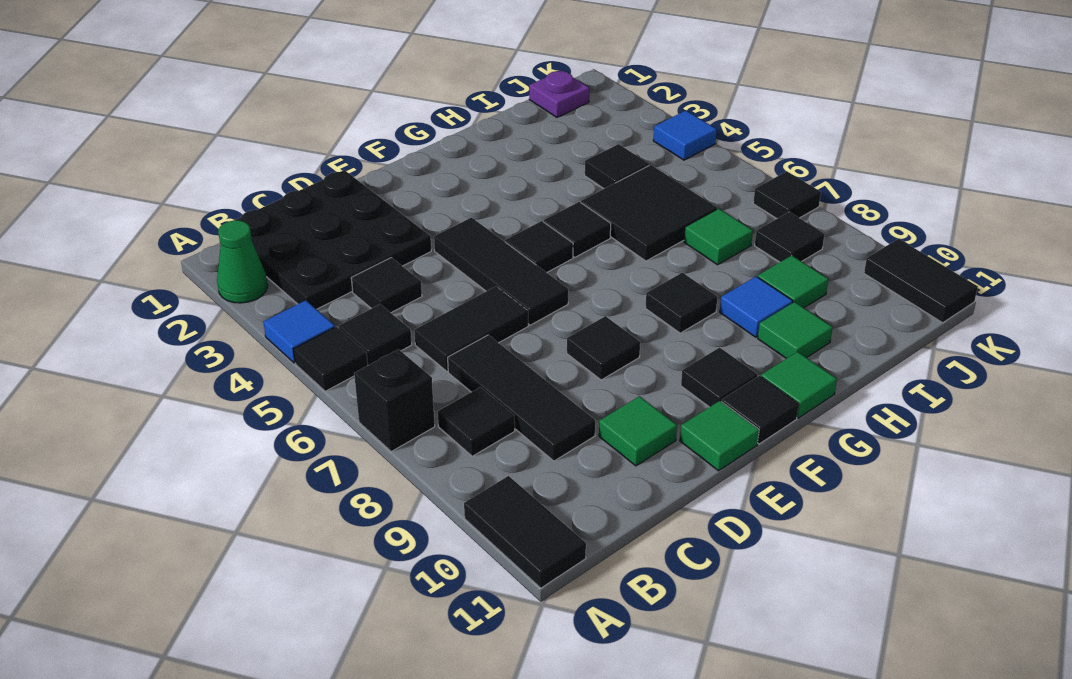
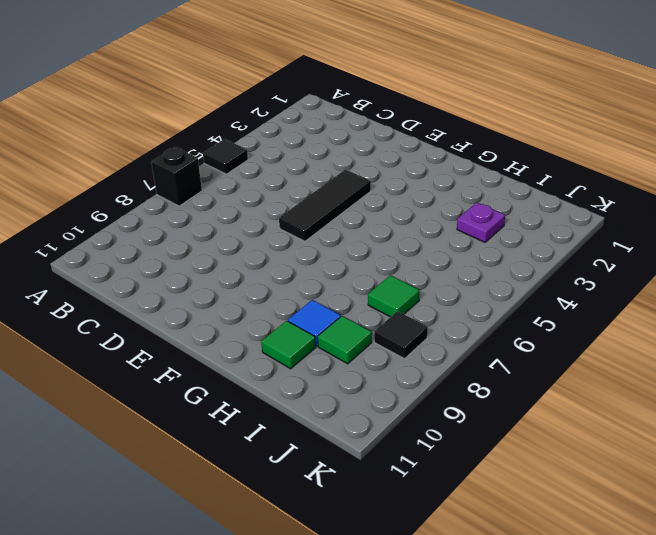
purple plate I3 level 1 -> purple plate J1 level 1
none -> green cone A2 level 1
none -> blue tile A4 level 1
none -> black tile A10:A11 level 1
none -> black plate B1:D3 level 1

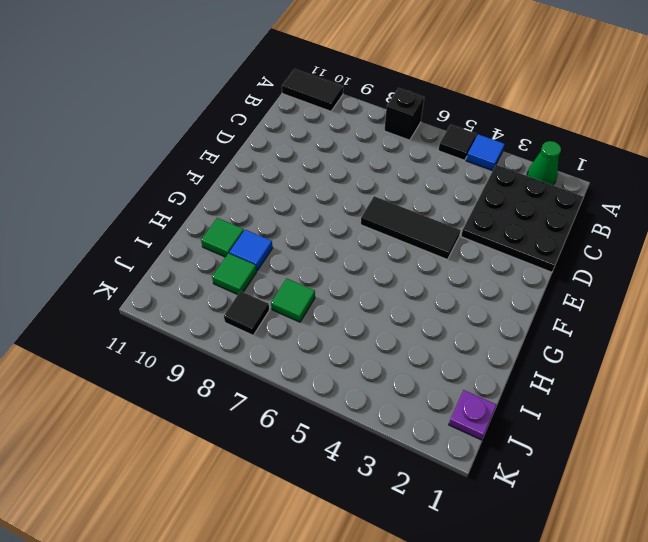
none -> black tile B5 level 1
none -> black tile B8 level 1
none -> black tile C4 level 1
none -> black tile C6:D6 level 1

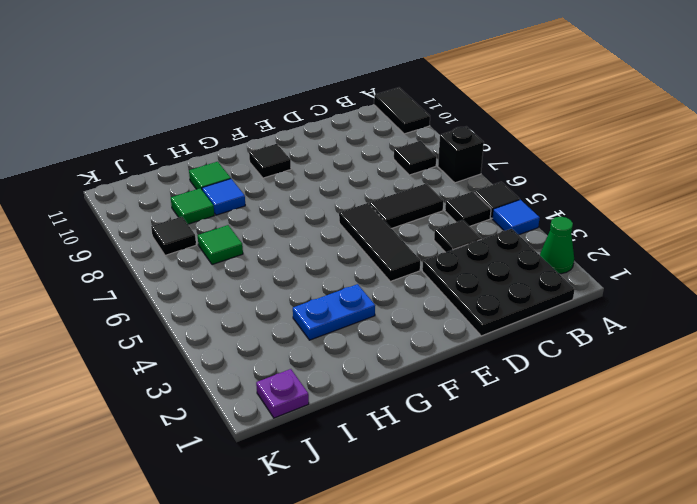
blue plate G3:H3 level 1 -> none
none -> black tile C7:C9 level 1
none -> green tile D10 level 1
none -> black tile E8 level 1
none -> green tile E11 level 1

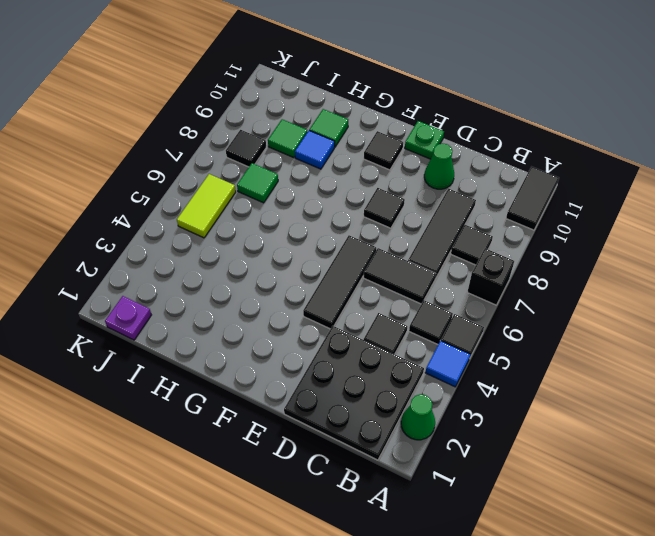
green cone D10 level 1 -> green tile D10 level 1
green plate E11 level 1 -> green tile E11 level 1
lime tile J5:J6 level 1 -> none
none -> black tile F5 level 1
none -> black tile F11 level 1
none -> black tile G5 level 1
none -> black tile G8 level 1

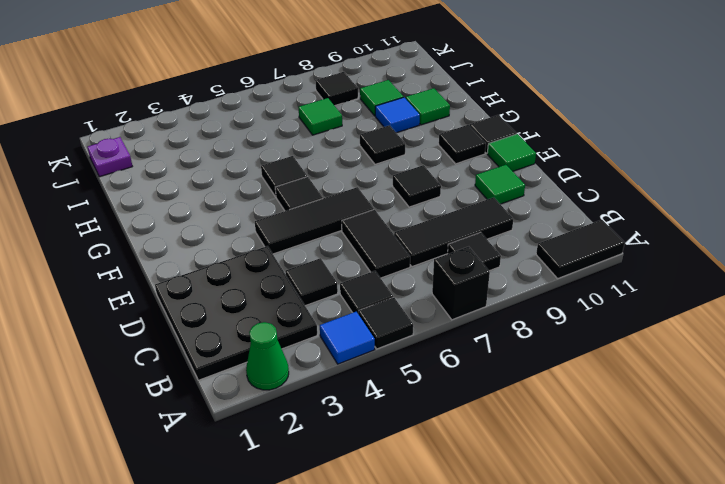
none -> green tile G11 level 1
none -> black tile H5:I6 level 1
none -> black tile I4 level 1
none -> blue tile K4 level 1

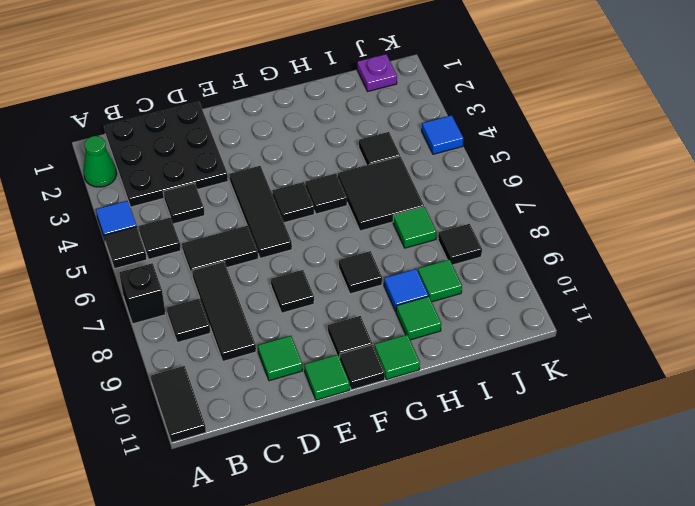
none -> black tile K7 level 1
none -> black tile K10:K11 level 1

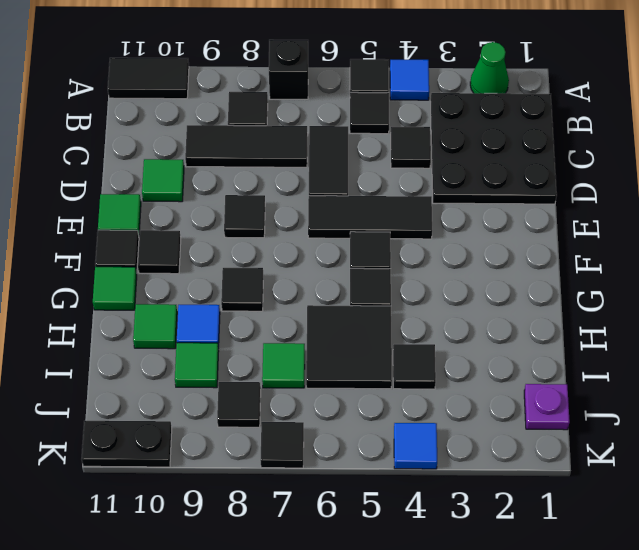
black plate K10:K11 level 1 -> black tile K10:K11 level 1

